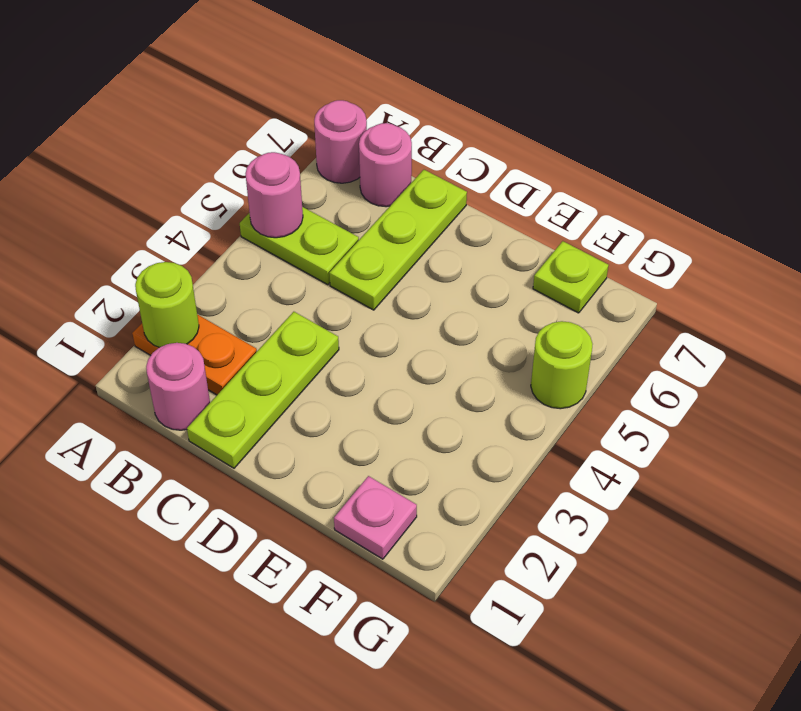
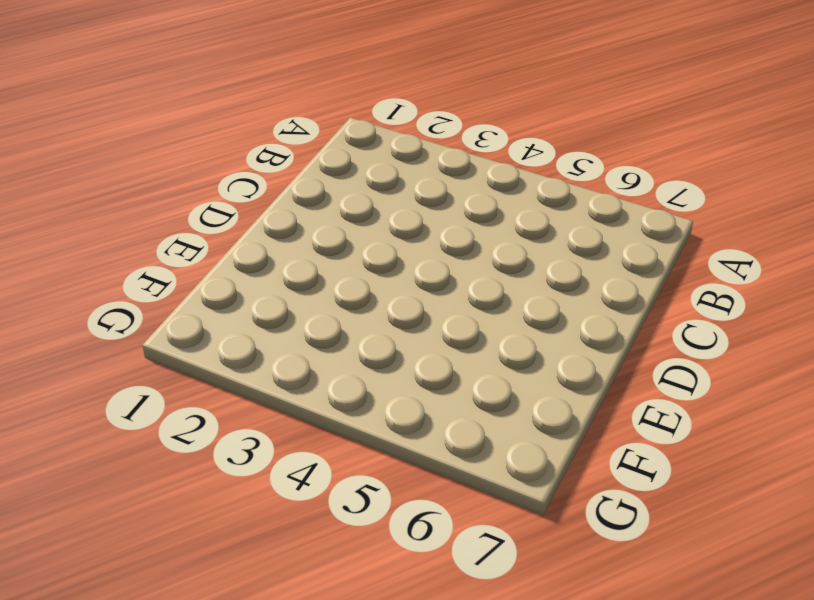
none -> orange plate A2:B2 level 1
none -> lime plate A5:B5 level 1
none -> pink round brick A7 level 1

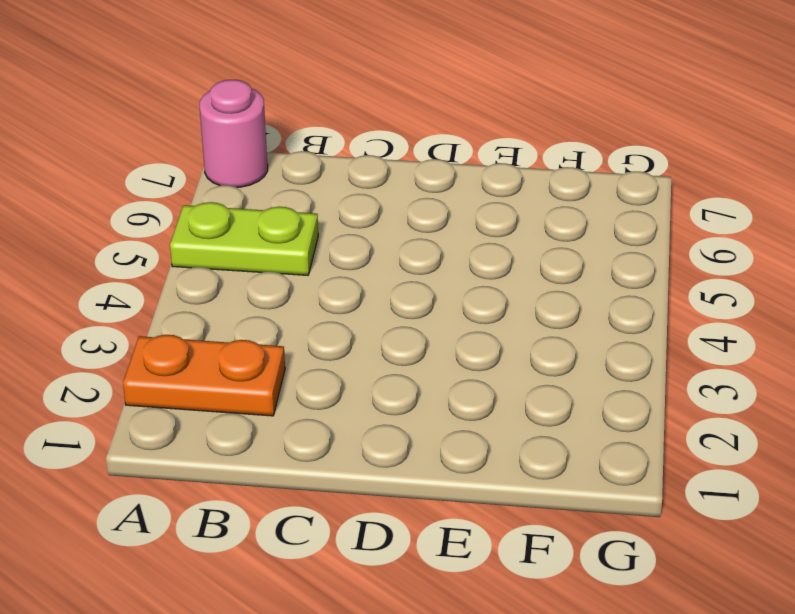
none -> pink round brick B1 level 1
none -> pink round brick B7 level 1
none -> lime plate C1:C3 level 1

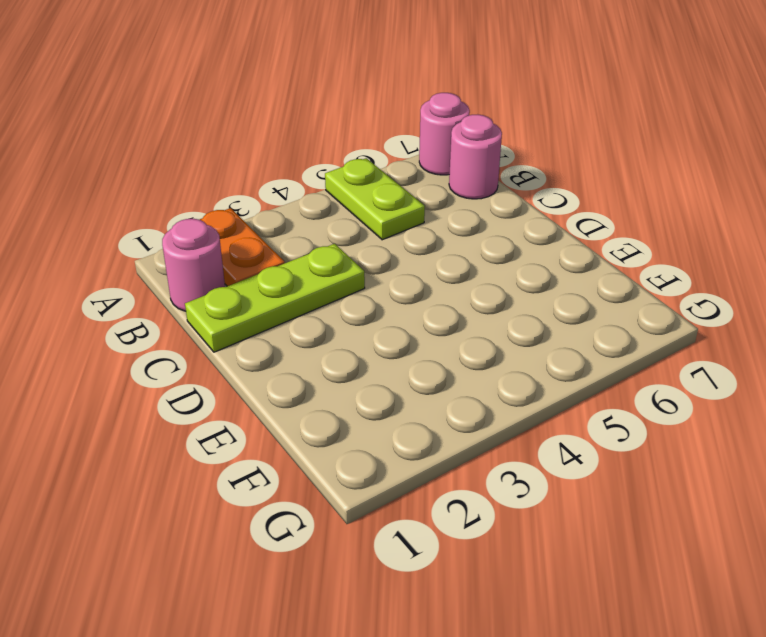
none -> lime plate C5:C7 level 1
none -> pink plate F1 level 1
none -> lime plate F7 level 1

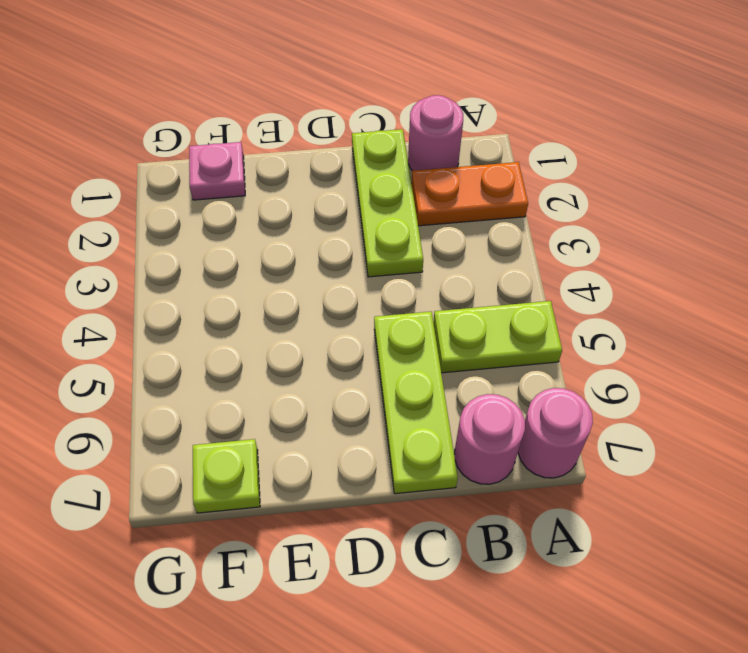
none -> lime round brick G5 level 1
none -> lime round brick A2 level 2
none -> pink round brick A5 level 2

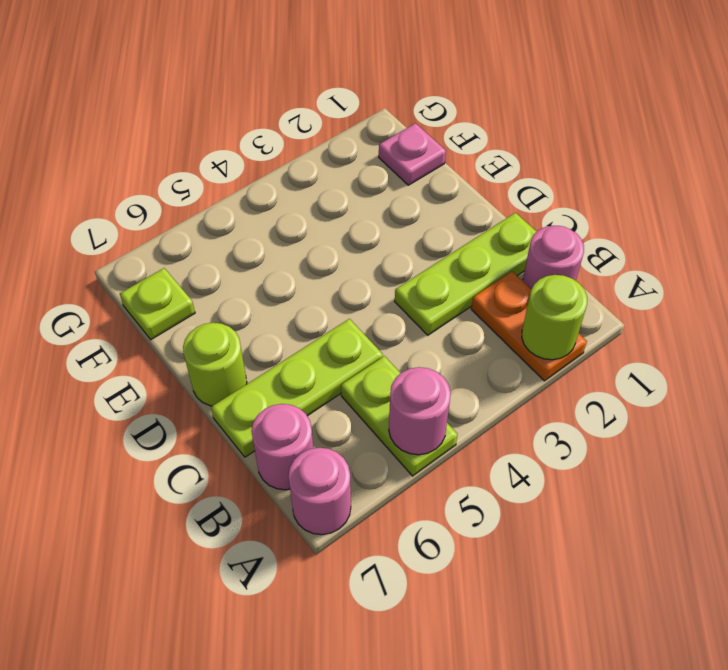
lime round brick D7 level 1 -> lime round brick G5 level 1

